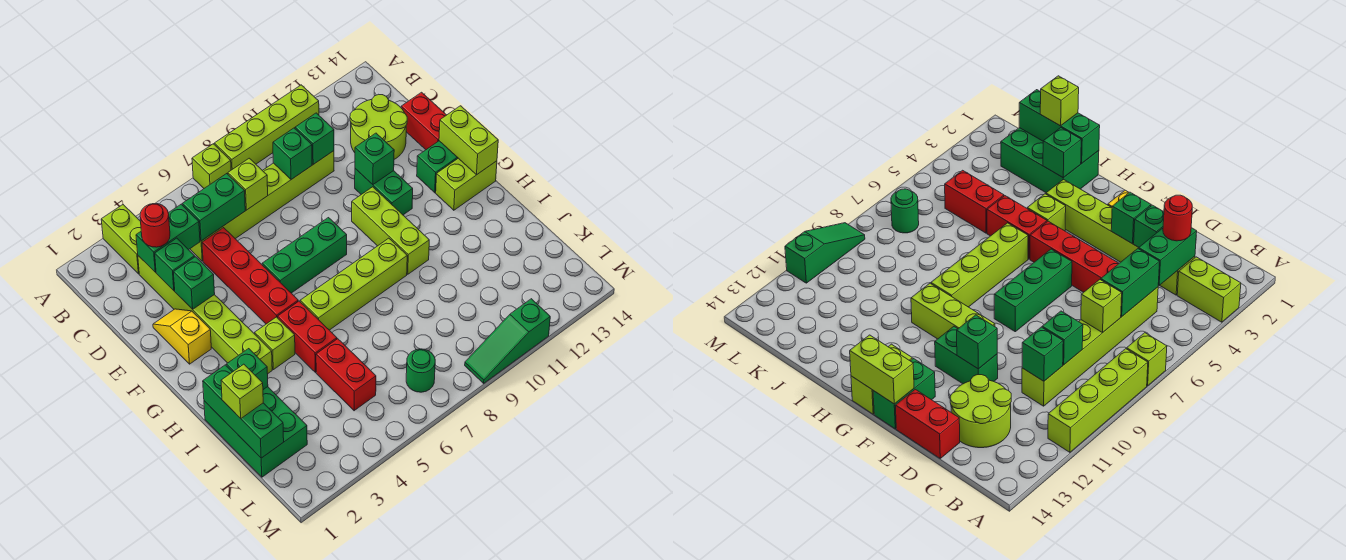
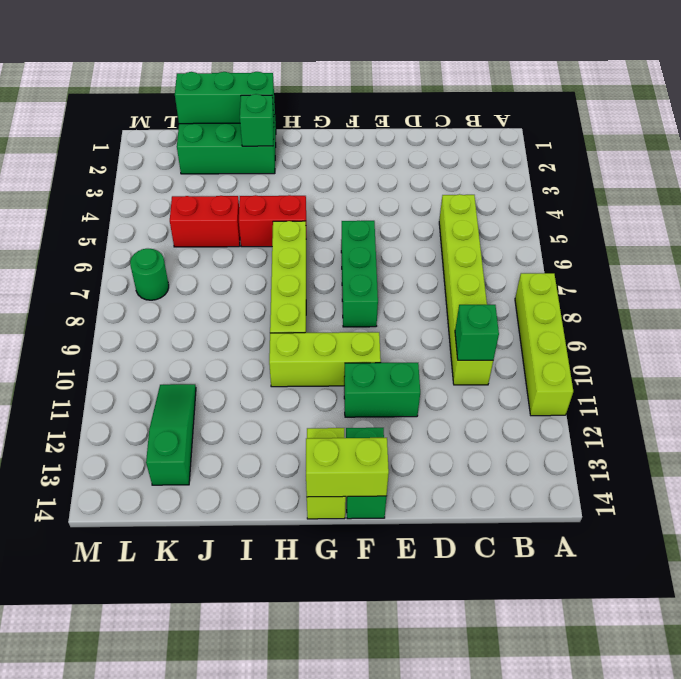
green slope K11:K13 level 1 top 13 -> green slope M9:M11 level 1 top 11
none -> lime brick A3:B3 level 1
none -> lime brick A7 level 1
none -> lime brick C3:H3 level 1
none -> lime round brick C12:D13 level 1

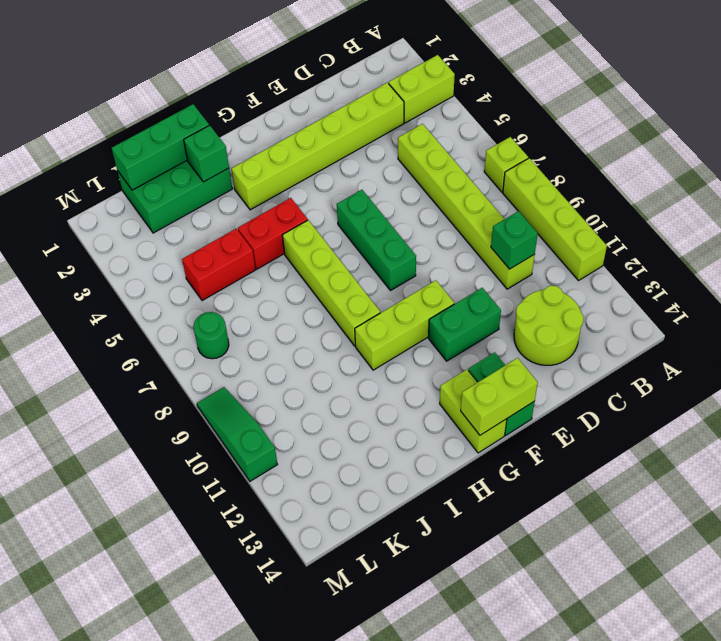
none -> red brick D5:G5 level 1
none -> red brick D14:E14 level 1
none -> yellow slope E2:F2 level 1 top F
none -> lime brick H4 level 1

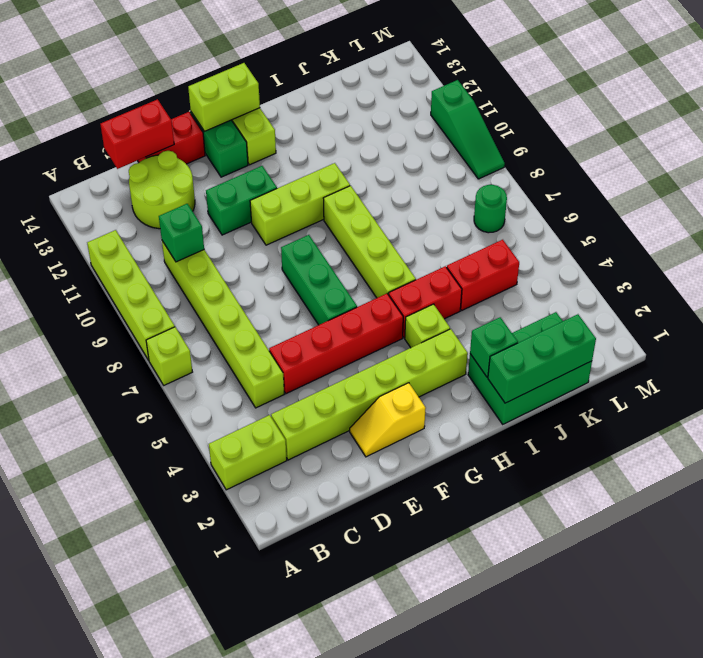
red brick C14:D14 level 2 -> none
none -> green brick C3:C4 level 2
none -> green brick C5:C6 level 2
none -> lime brick C7 level 2
none -> green brick C9 level 2

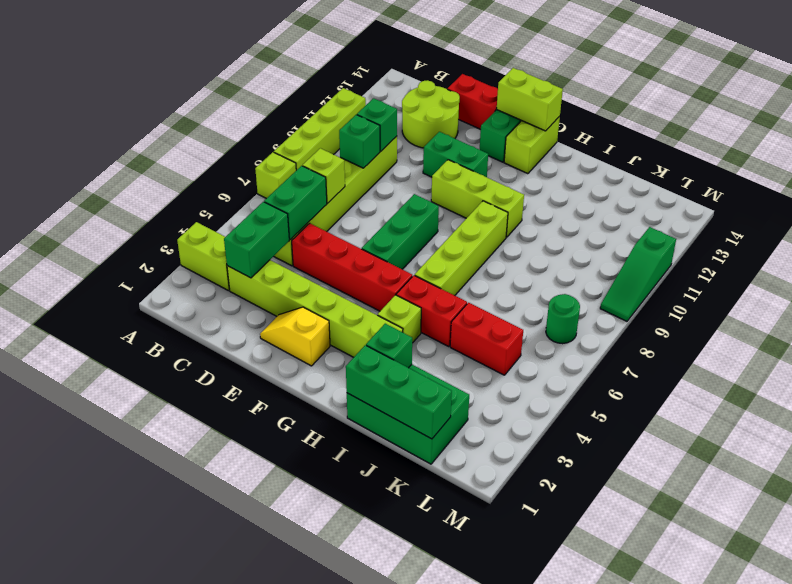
none -> green brick D3 level 2
none -> green brick E3 level 2
none -> green brick E11 level 2
none -> red round brick C3 level 3

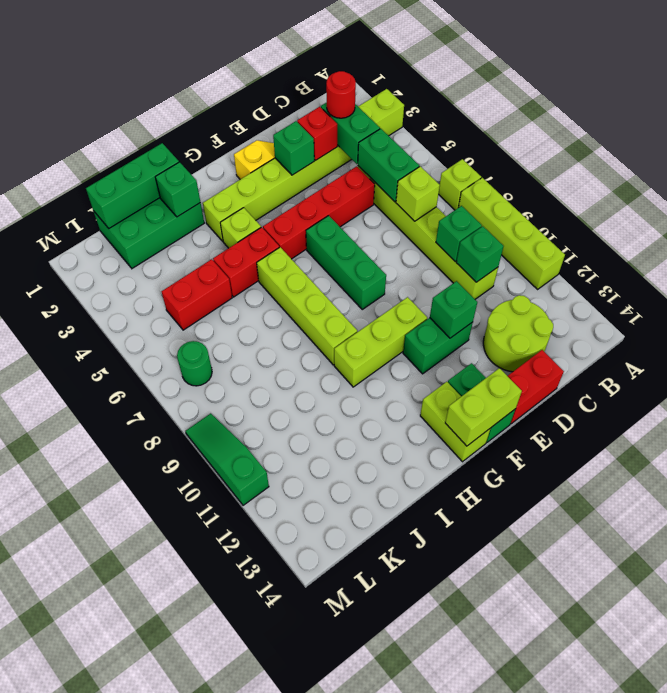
red brick D3 level 2 -> green brick D3 level 2
none -> lime brick J1 level 3

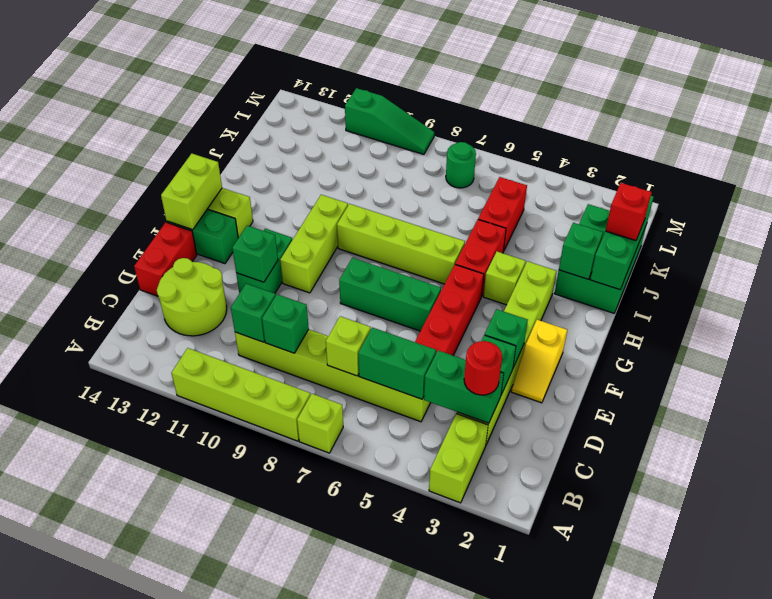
red brick J1 level 3 -> lime brick J1 level 3

